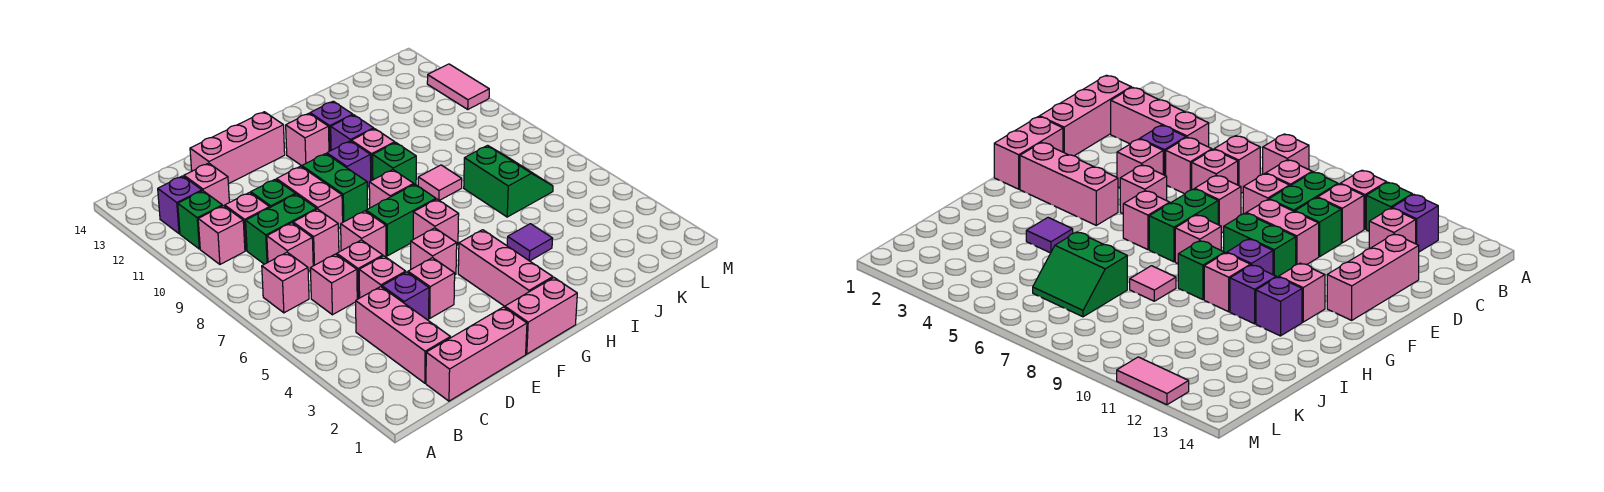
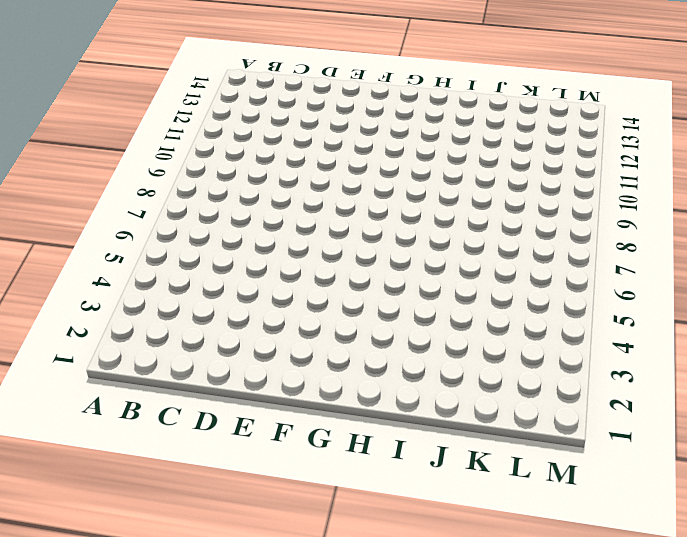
none -> pink brick B7 level 1
none -> pink brick B10 level 1
none -> green brick B11 level 1
none -> purple brick B12 level 1

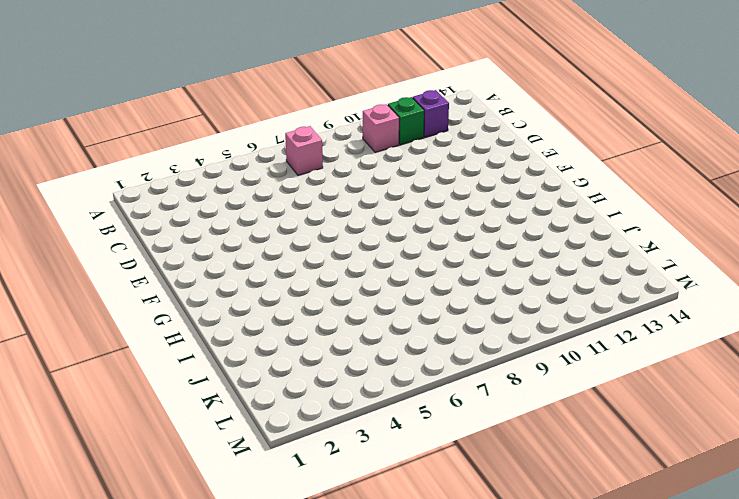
none -> pink brick C1:E1 level 1
none -> pink brick C2:C4 level 1
none -> pink brick C6 level 1
none -> pink brick C8 level 1

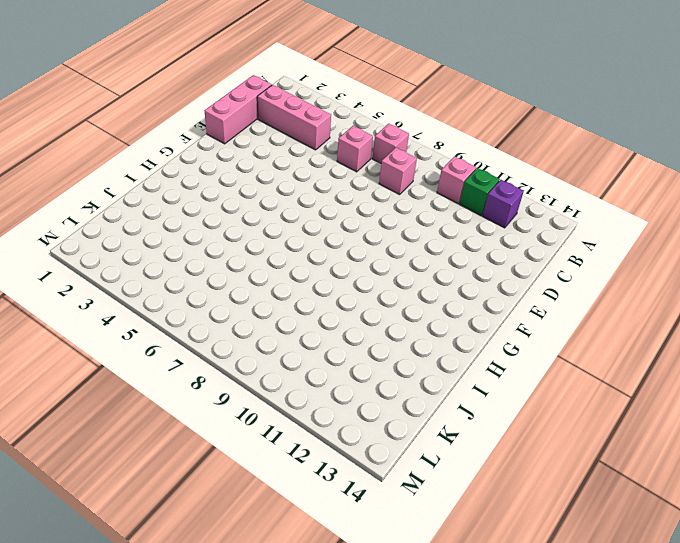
none -> green brick C9:D9 level 1
none -> pink brick C10 level 1
none -> pink brick C12 level 1
none -> purple brick D4 level 1

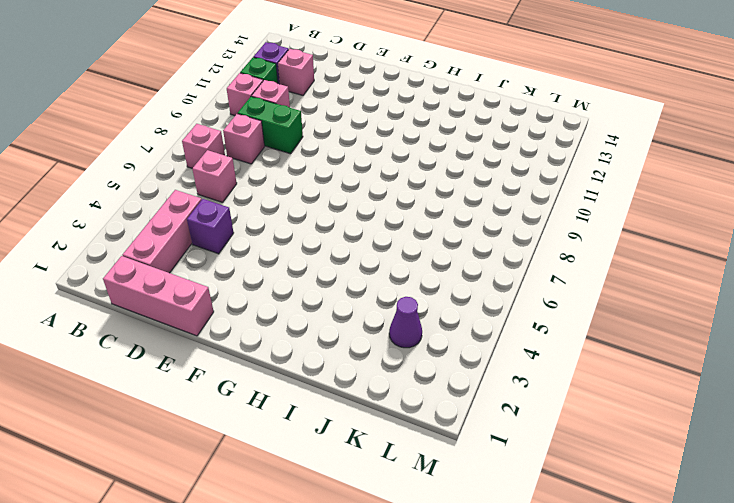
purple cone K3 level 1 -> none
none -> pink brick D5 level 1
none -> pink brick D6 level 1
none -> pink brick D8 level 1
none -> green brick D10 level 1

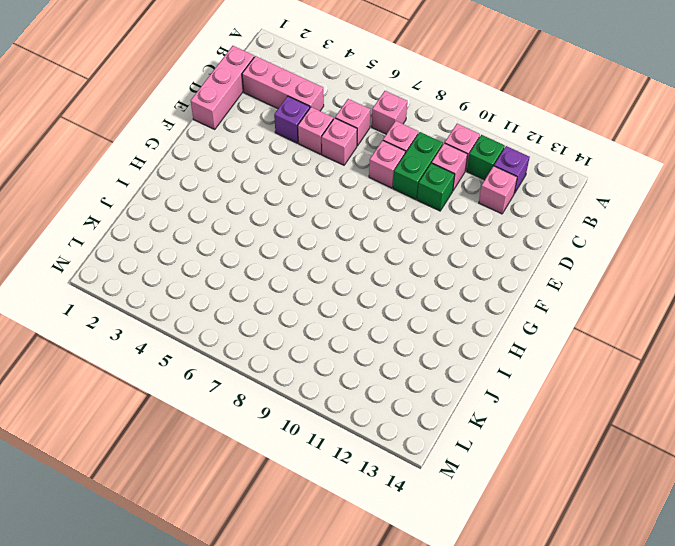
none -> pink brick D13:F13 level 1
none -> pink brick E4 level 1
none -> pink brick E7 level 1
none -> pink brick E9:E10 level 1

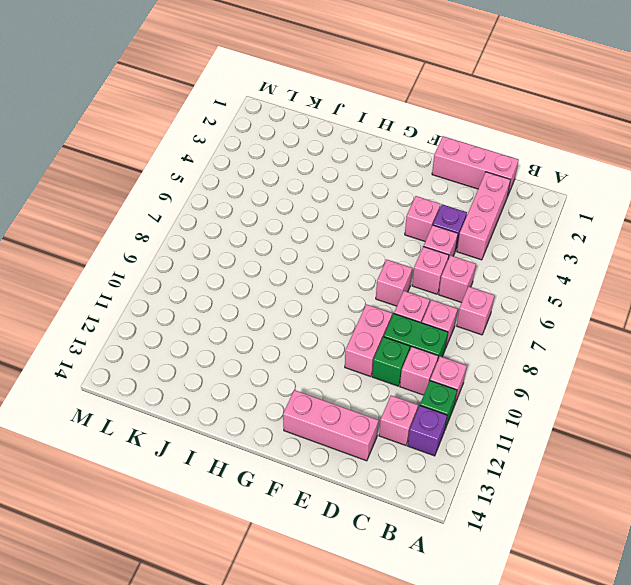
none -> pink brick F1:G1 level 1
none -> pink brick F5 level 1
none -> green brick F7:G7 level 1
none -> green brick F9:F10 level 1

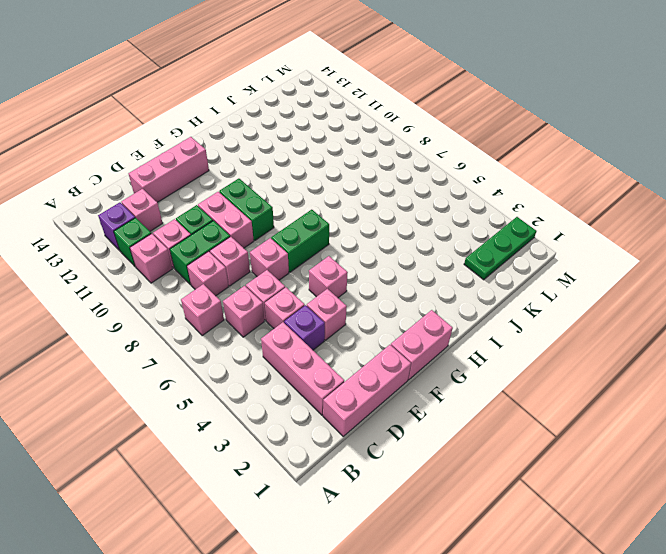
green plate K2:M2 level 1 -> none
none -> pink brick G2:G4 level 1
none -> pink brick G6 level 1
none -> pink brick G8 level 1
none -> purple brick G10 level 1

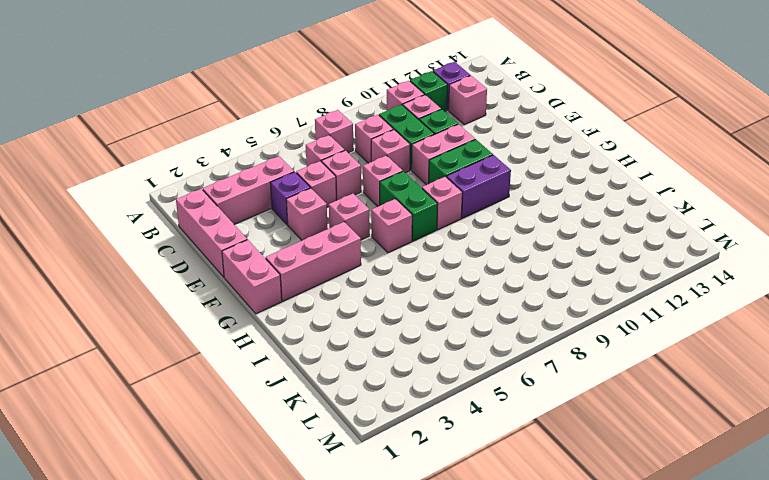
purple brick G9:G10 level 1 -> purple brick G10 level 1
none -> pink brick D13:F13 level 1
none -> pink brick G12 level 1
none -> green brick H9 level 1
none -> pink brick H10 level 1

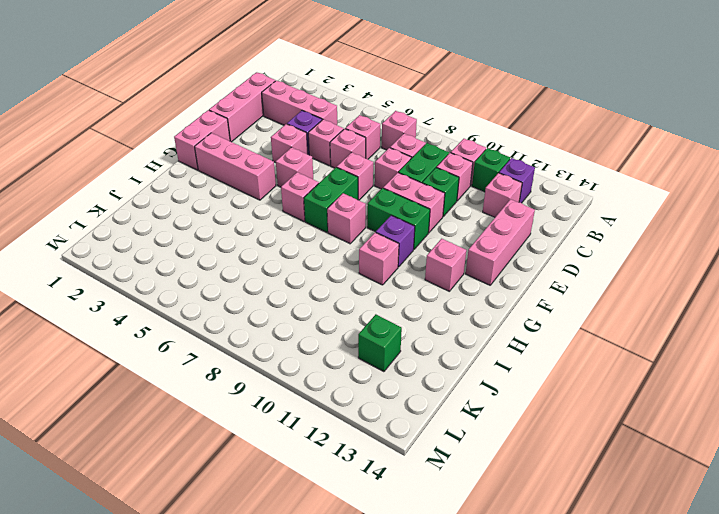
green brick K12 level 1 -> green brick H9 level 1
none -> purple brick H11 level 1
none -> purple brick H12 level 1
none -> purple tile I4 level 1
none -> pink tile I8 level 1

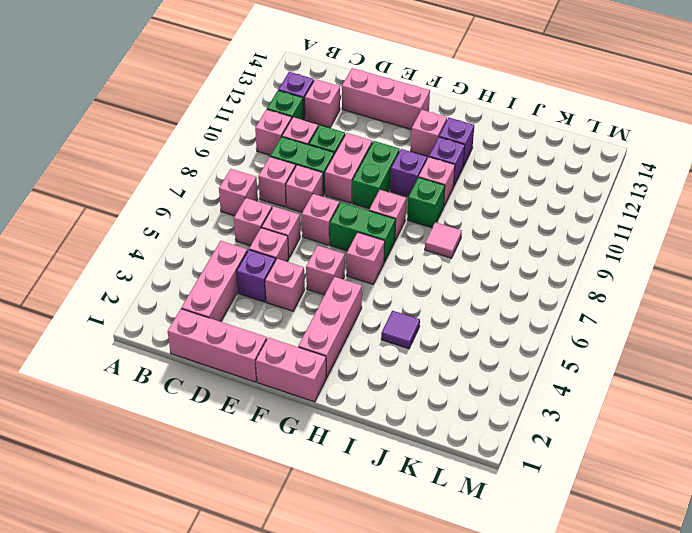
none -> green slope J6:K7 level 1 top J
none -> pink tile M11:M12 level 1

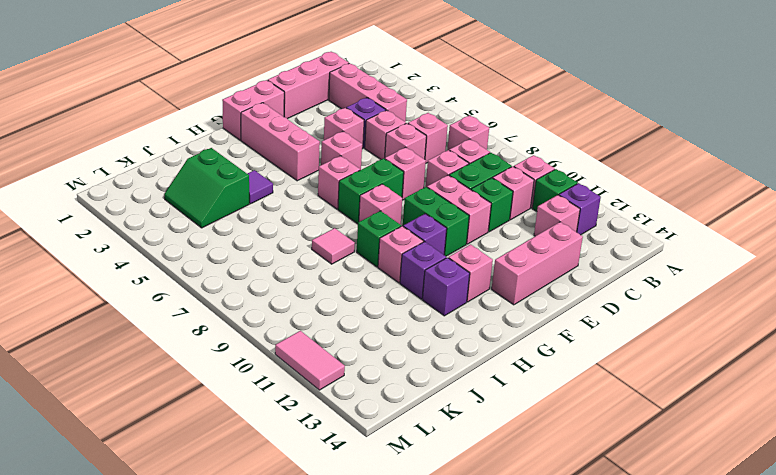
green slope J3:K4 level 1 top J -> green slope J6:K7 level 1 top J

